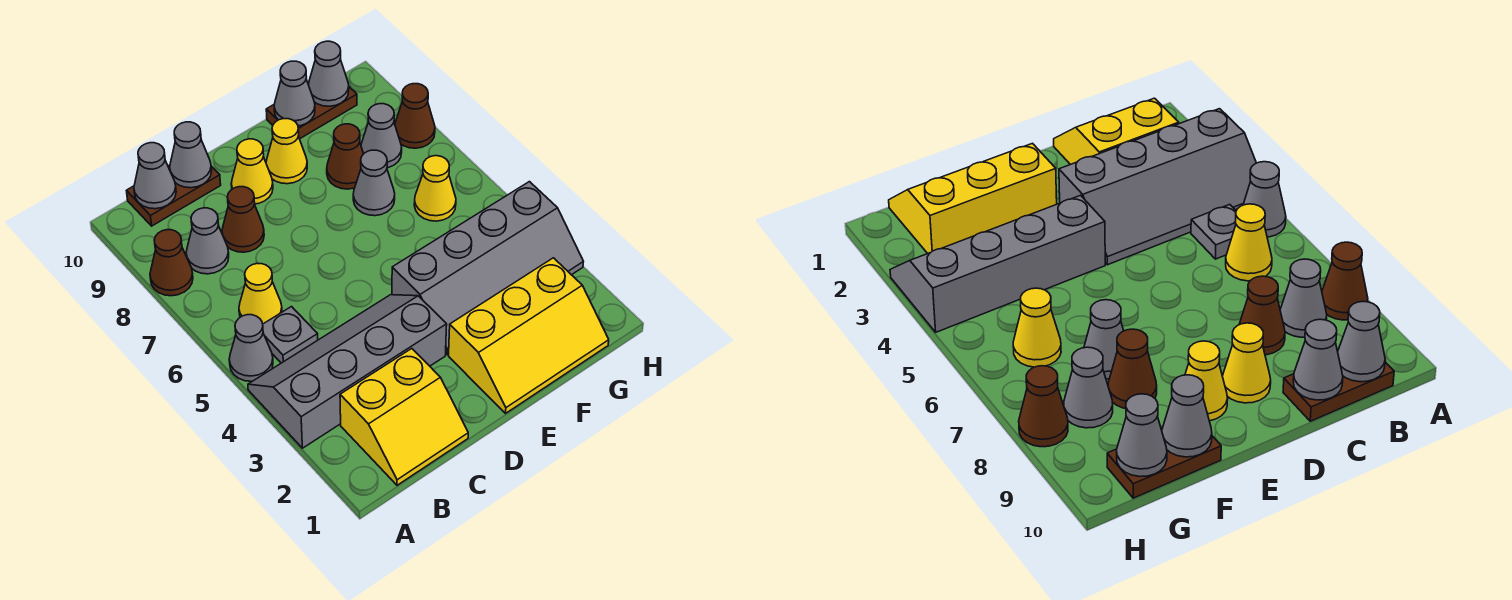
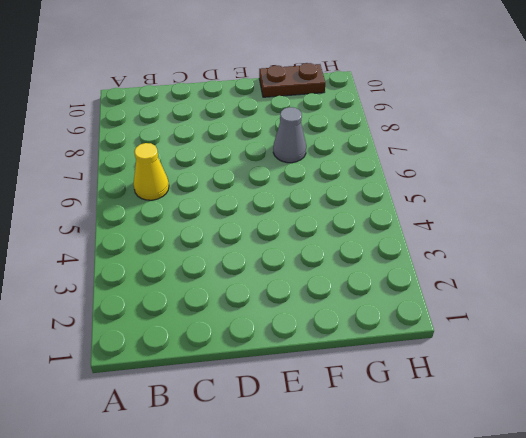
none -> grey slope A3:D4 level 1 top 3
none -> grey cone A5 level 1
none -> brown cone A8 level 1

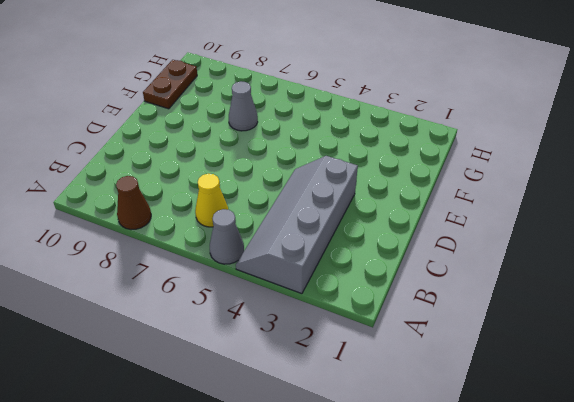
none -> yellow slope B1:C2 level 1 top 2
none -> grey plate B5 level 1
none -> grey cone B8 level 1

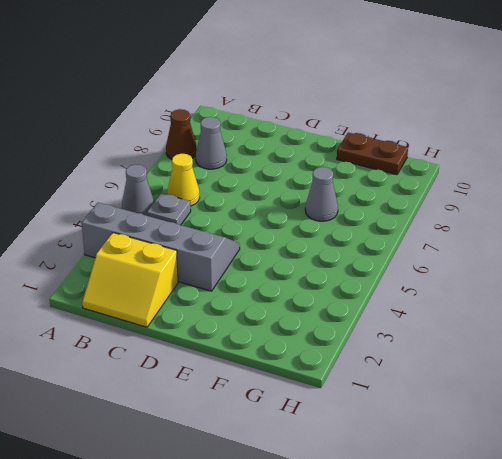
none -> brown plate B10:C10 level 1
none -> brown cone C8 level 1
none -> yellow cone D9 level 1

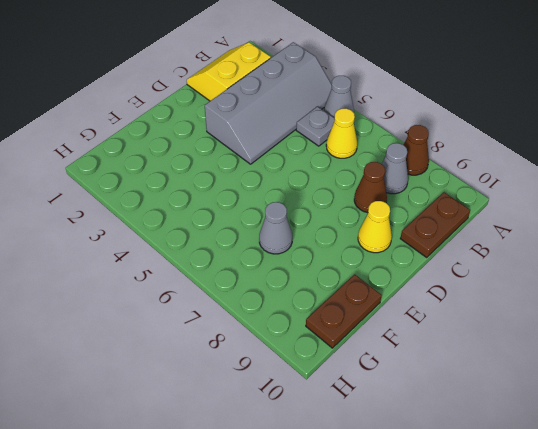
none -> yellow slope E1:G2 level 1 top 2
none -> grey slope E3:H4 level 1 top 4
none -> yellow cone E9 level 1

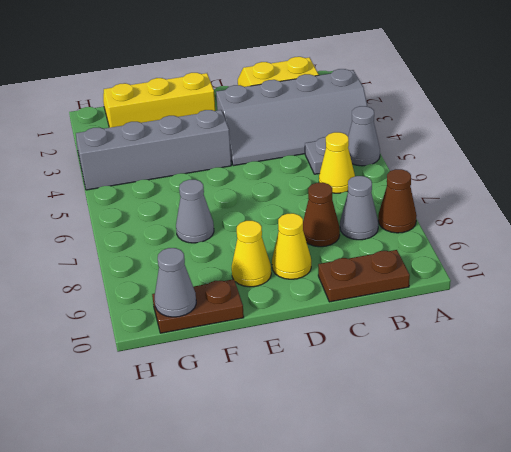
none -> brown cone F8 level 1
none -> yellow cone G6 level 1
none -> grey cone G8 level 1

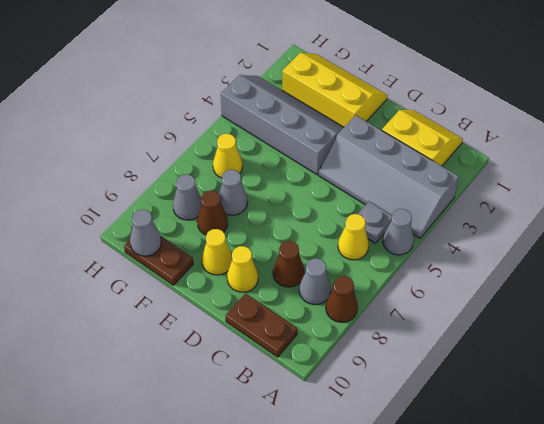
none -> brown cone H8 level 1
none -> grey cone B10 level 2
none -> grey cone C10 level 2

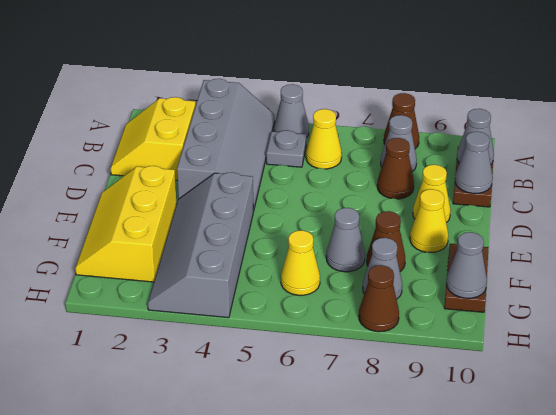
none -> grey cone F10 level 2

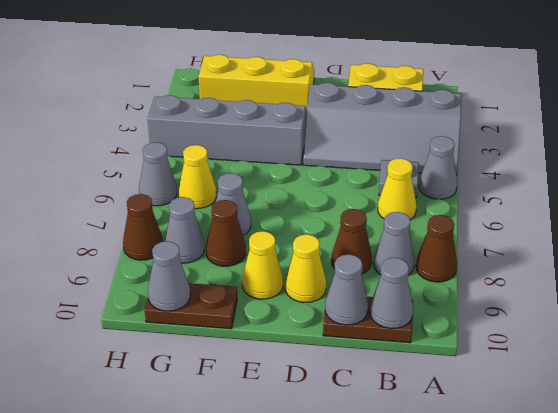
grey cone H6 level 1 -> grey cone F10 level 2

